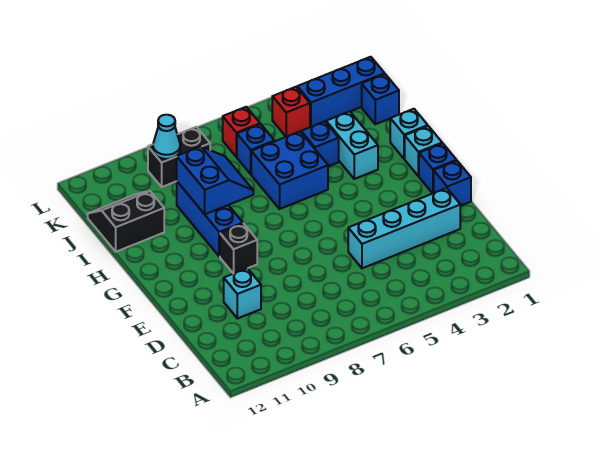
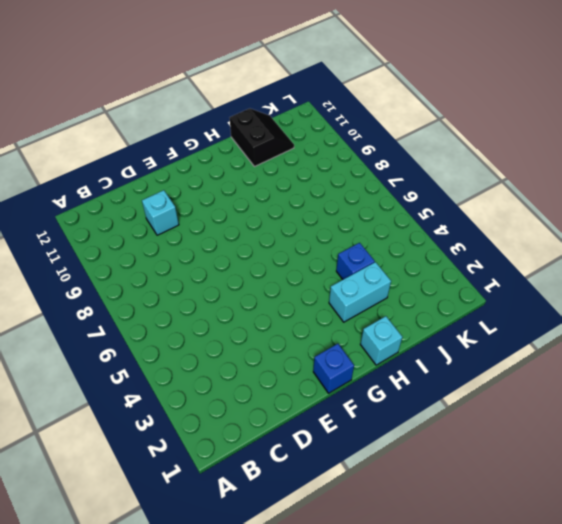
none -> cyan brick D2:D5 level 1
none -> blue brick E1 level 1
none -> black brick F9 level 1

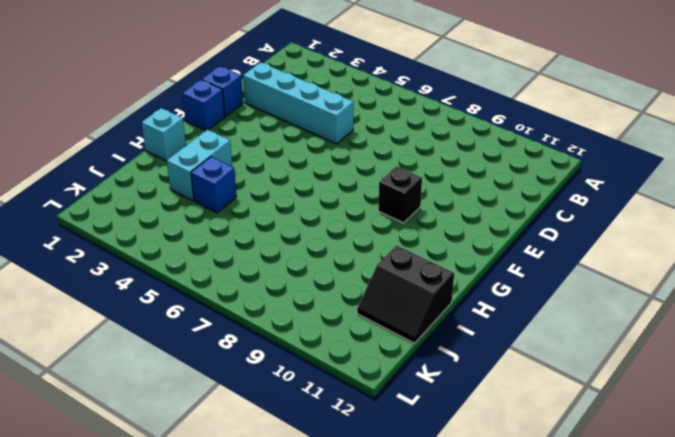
none -> cyan brick D10 level 1
none -> cyan brick G1 level 1
none -> blue brick G9:I9 level 1

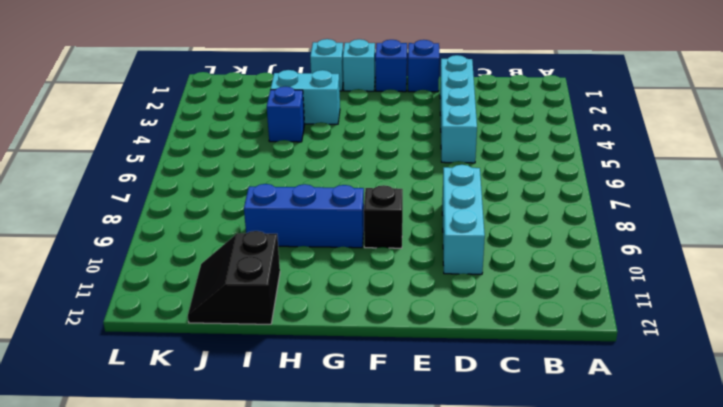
cyan brick D8:D10 level 1 -> cyan brick D10 level 1
none -> blue brick H5:I6 level 1
none -> blue brick J1 level 1
none -> blue brick J6 level 1

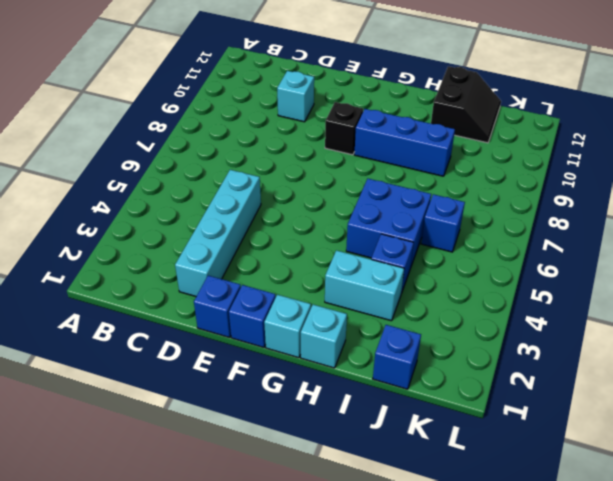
none -> blue brick K1:K3 level 1
none -> red brick K4 level 1
none -> red brick K6 level 1

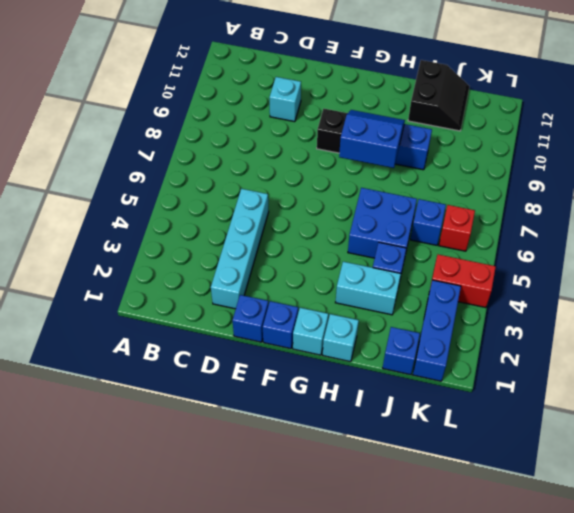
blue slope G8:H9 level 2 top 8 -> blue slope H8:I9 level 2 top 9
red brick K4:L4 level 1 -> red brick K4 level 1
none -> black brick K8:K9 level 1
none -> cyan cone K9 level 2

